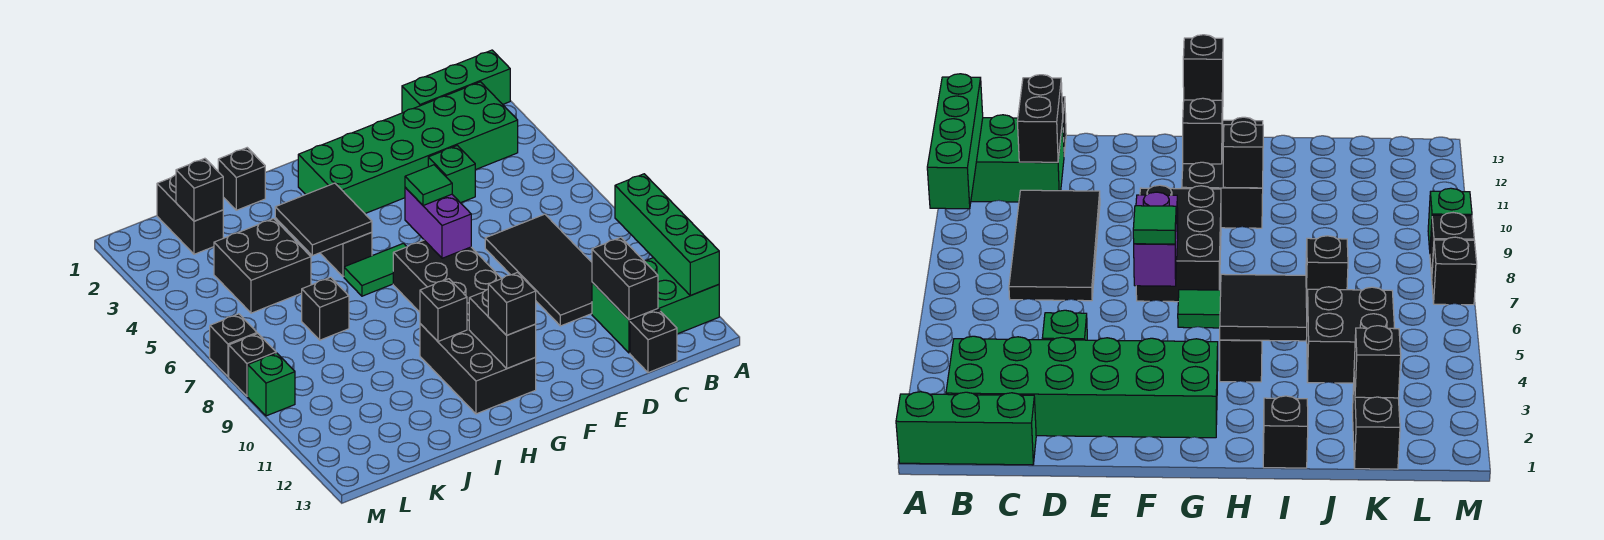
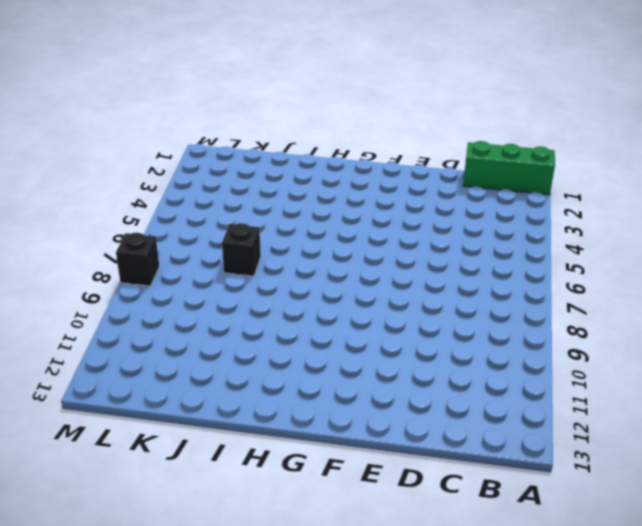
none -> green brick A11:C12 level 1
none -> green brick B2:G3 level 1
none -> black tile C7:D10 level 1

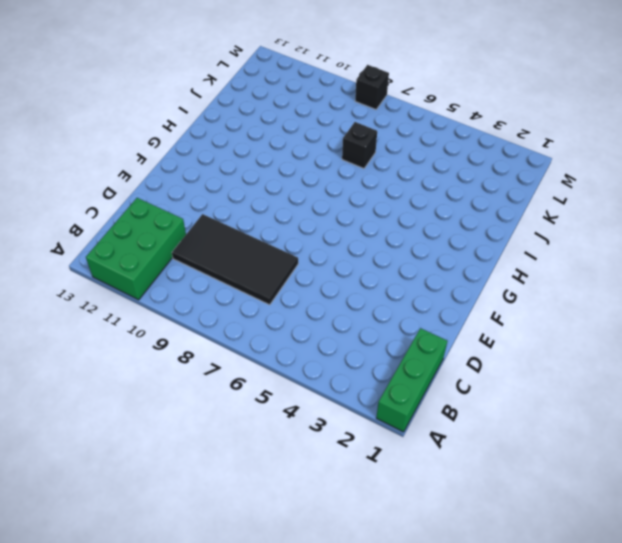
none -> green brick B2:G3 level 1
none -> black brick C13 level 1
none -> green brick D4 level 1

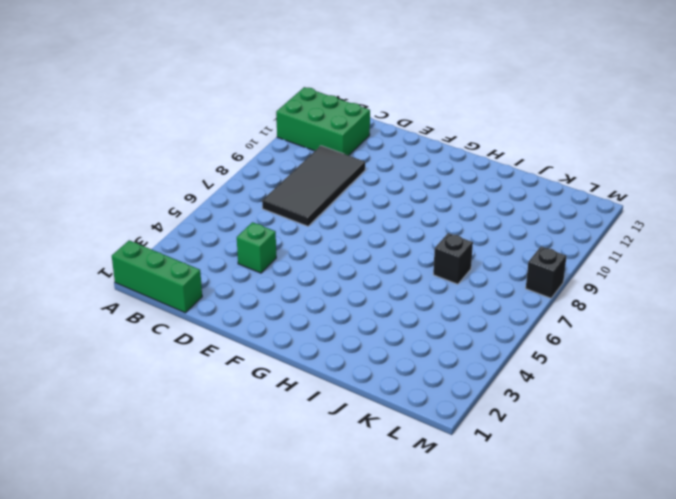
none -> green brick B2:G3 level 1
none -> black brick C13 level 1
none -> black brick F7:G9 level 1

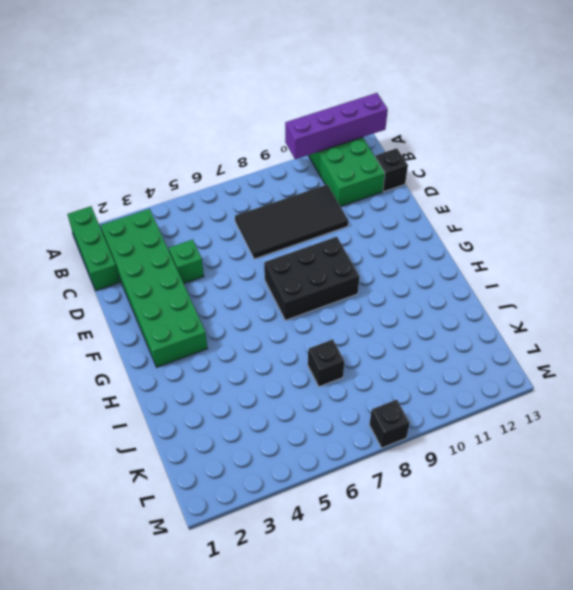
purple brick A10:A13 level 2 -> green brick A9:A12 level 2
none -> green tile G6:H6 level 1
none -> black brick G10:H12 level 1
none -> black brick H4:H5 level 1

